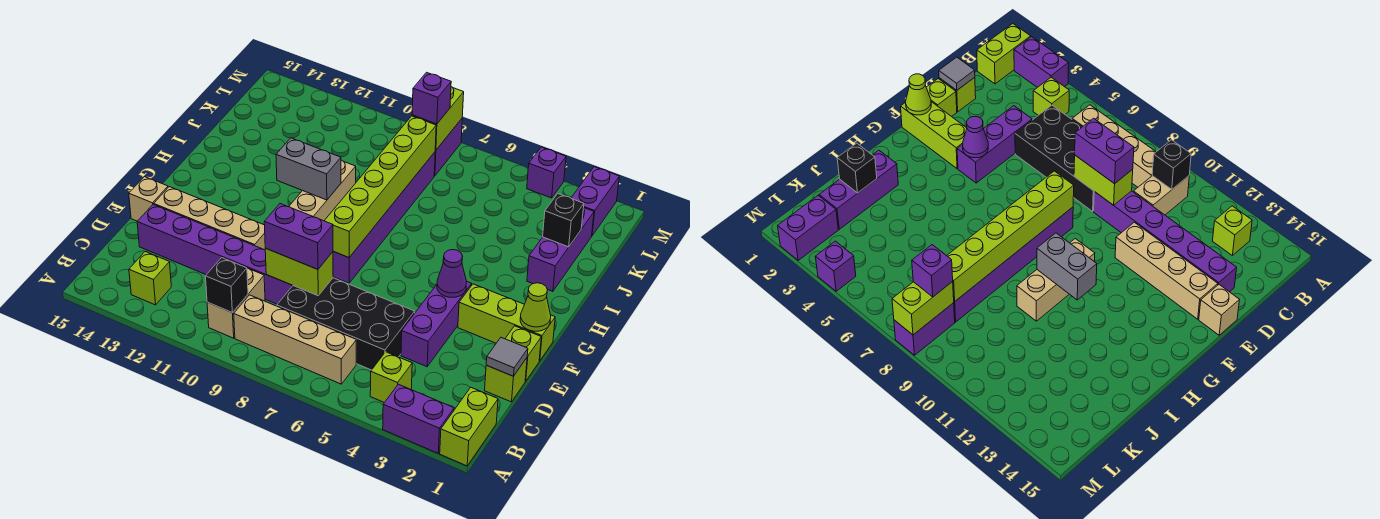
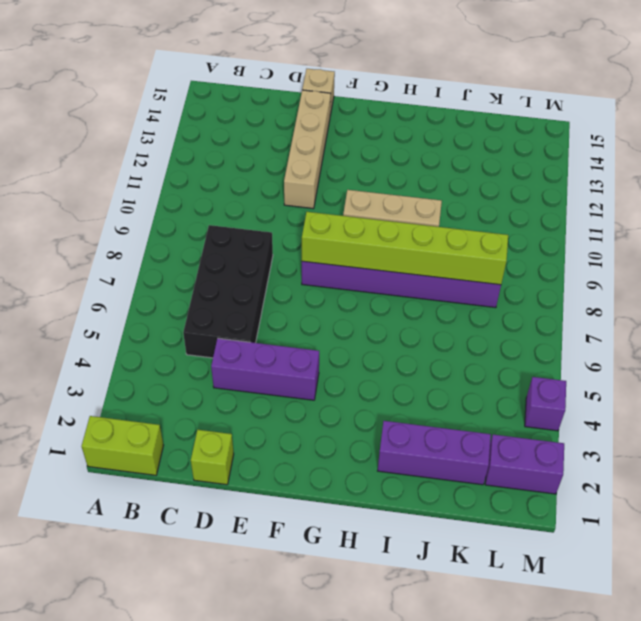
none -> purple brick A2:A3 level 1
none -> lime brick B4 level 1
none -> tan brick B6:B9 level 1
none -> tan brick B10:C10 level 1

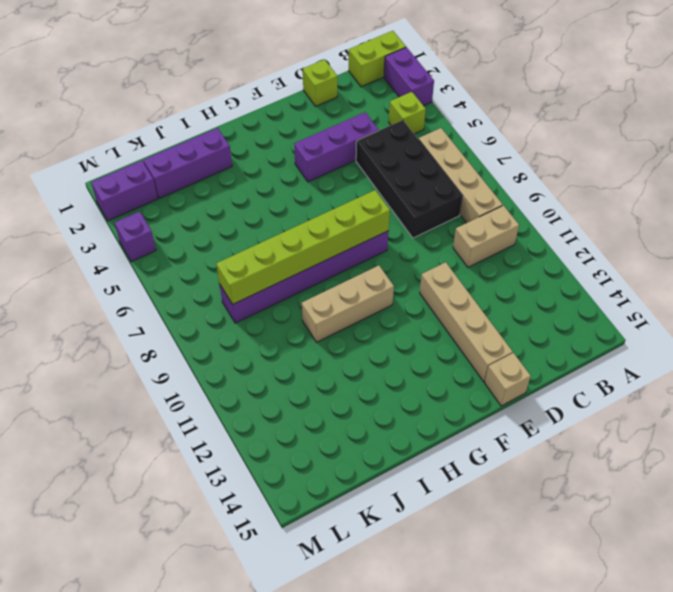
none -> lime brick B13 level 1
none -> purple brick D9:D14 level 1
none -> lime brick E1 level 1
none -> lime brick F1:F3 level 1

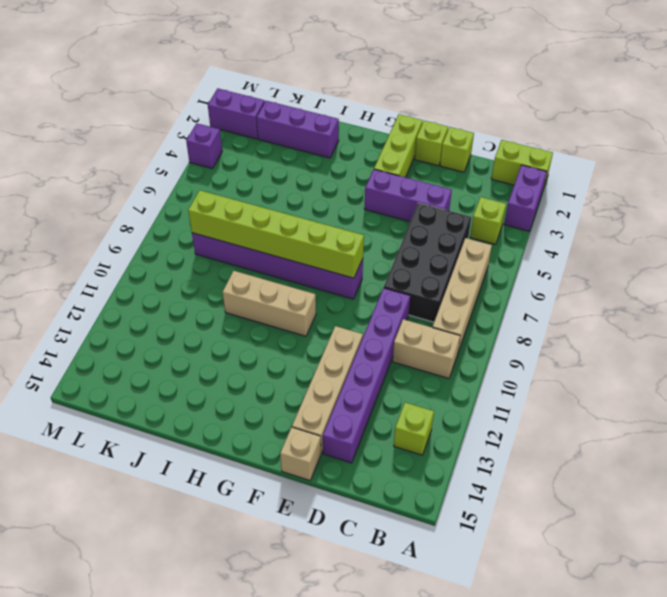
none -> purple brick L8:M8 level 1
none -> black brick B10 level 2
none -> grey tile D1 level 2
none -> lime brick D8:D9 level 2

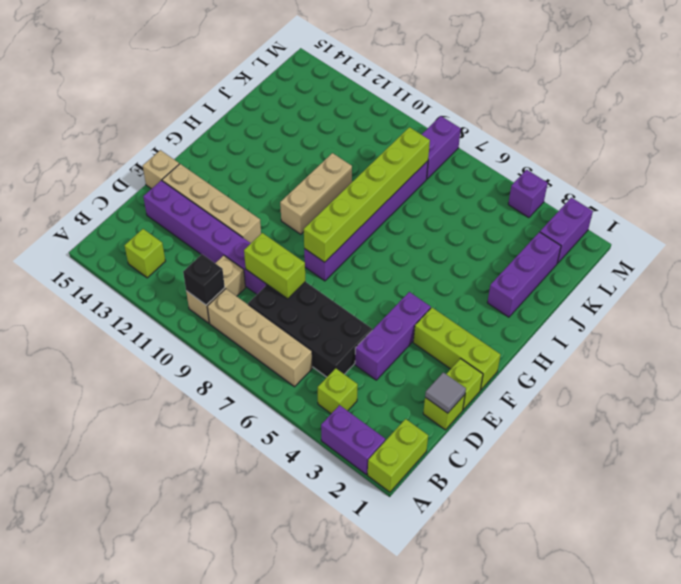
none -> lime cone F1 level 2
none -> purple cone F4 level 2
none -> grey brick H10:H11 level 2
none -> black brick J2 level 2

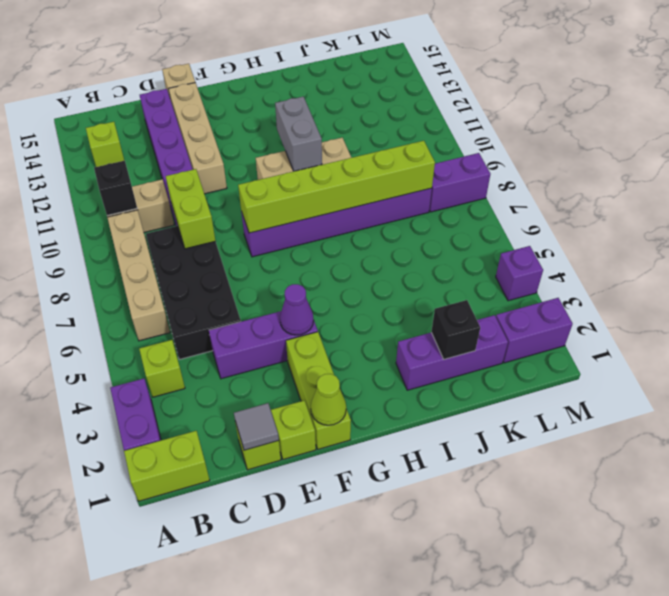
none -> lime brick L8:M8 level 2
none -> purple brick D8:D9 level 3
none -> purple brick L8 level 3

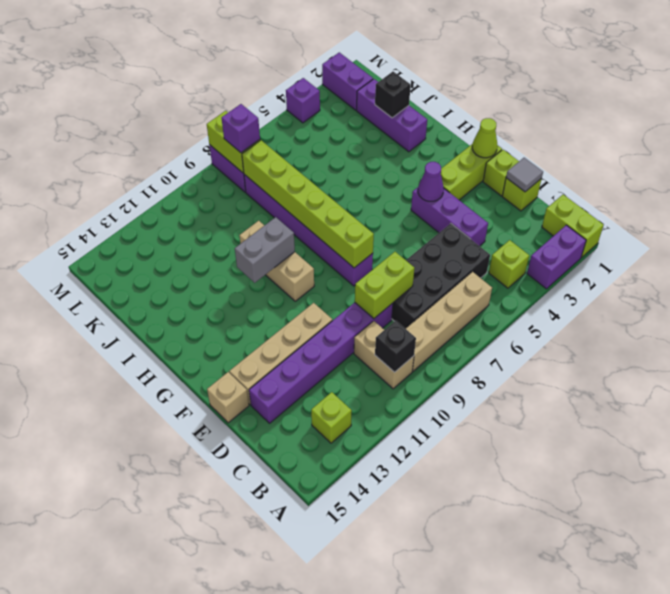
none -> purple brick D8:D9 level 3

